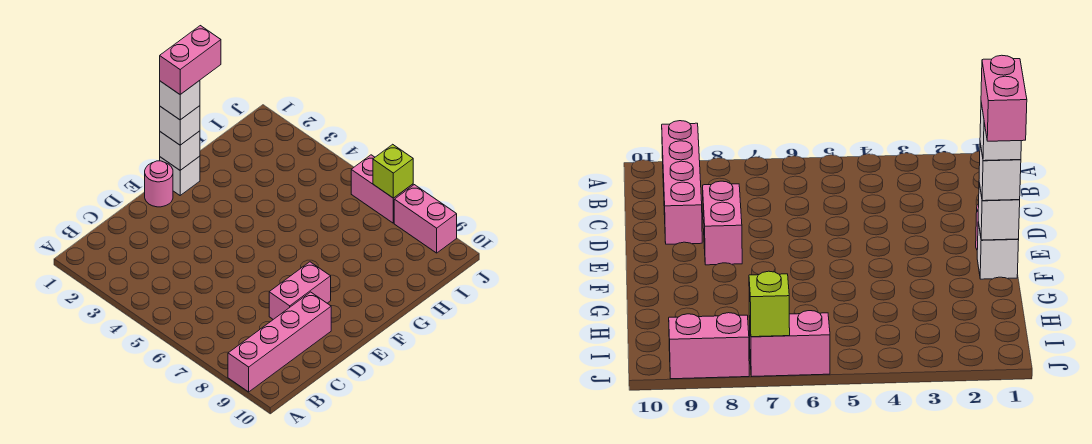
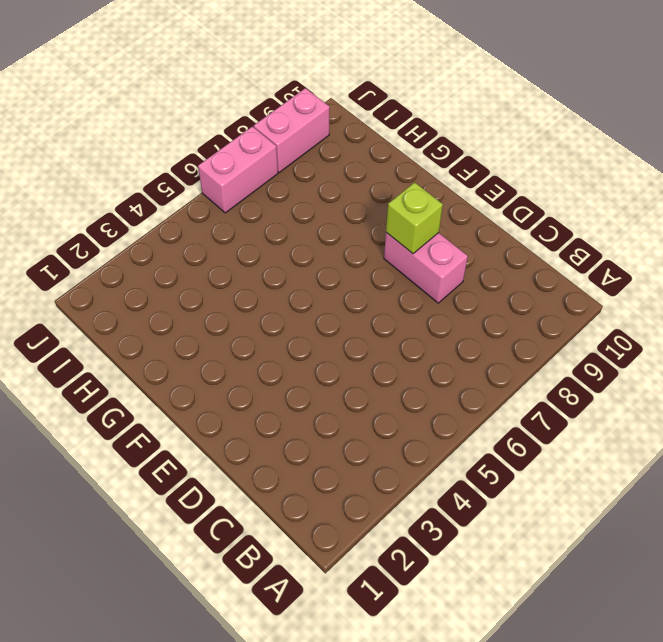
lime brick E8 level 2 -> lime brick J7 level 2
none -> pink brick A9:D9 level 1
none -> pink round brick E1 level 1

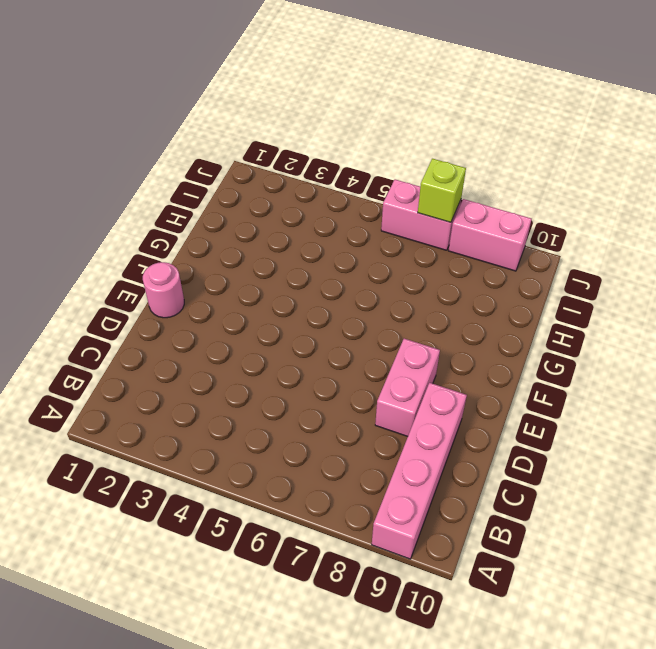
none -> white brick F1 level 1
none -> white brick F1 level 2

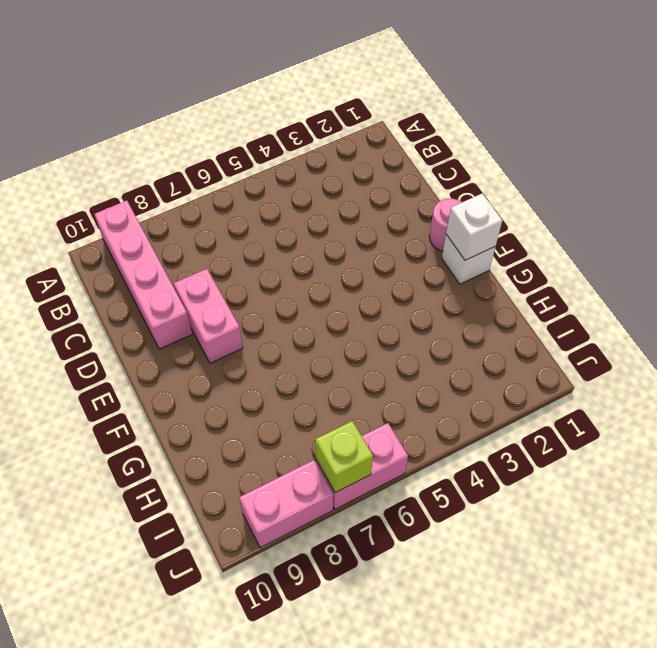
none -> white brick F1 level 3
none -> white brick F1 level 4

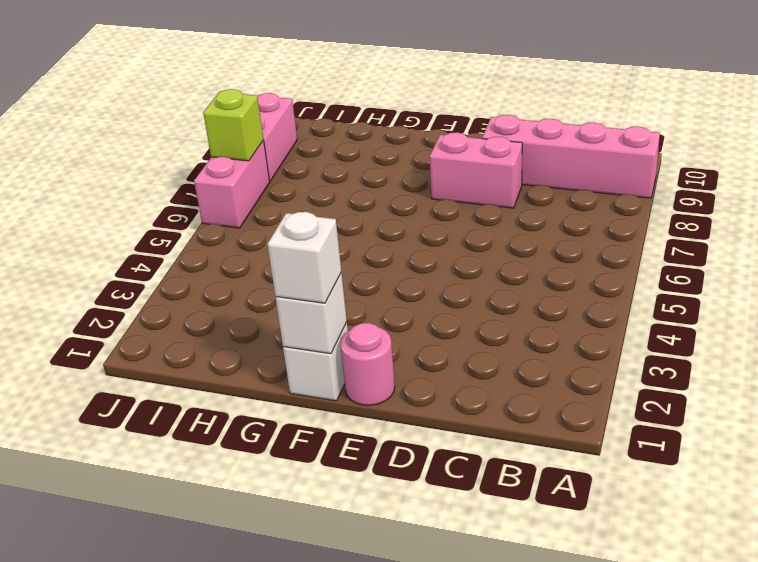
none -> white brick F1 level 4
none -> pink brick F1:G1 level 5

